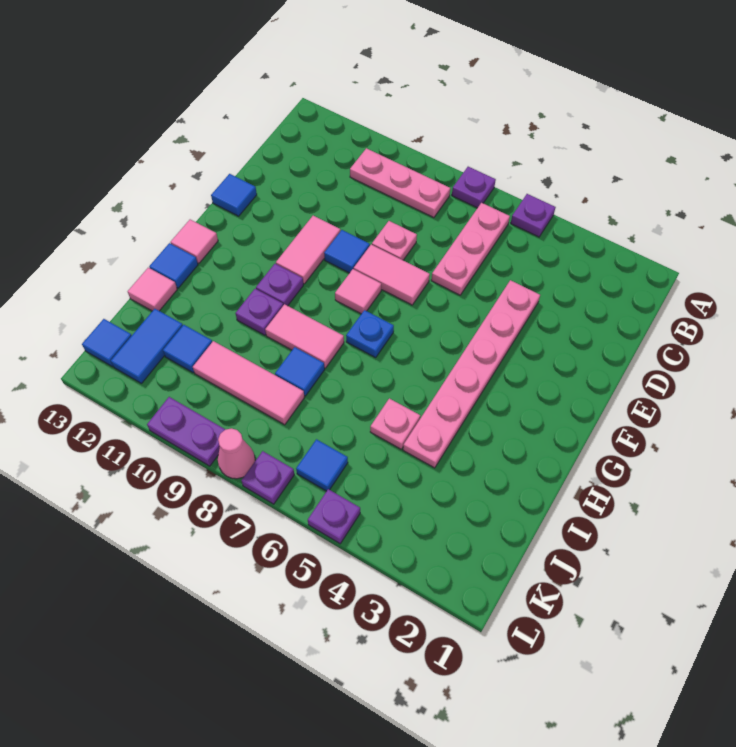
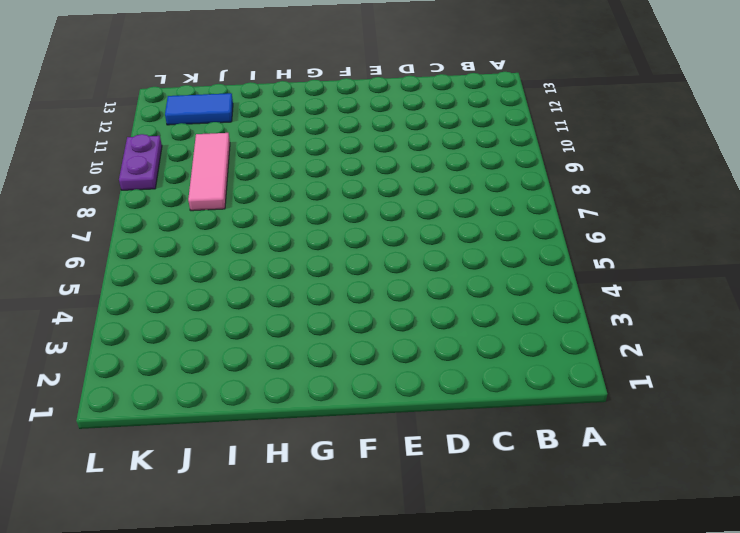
none -> purple plate A5 level 1
none -> purple plate A7 level 1
none -> pink plate B6:D6 level 1

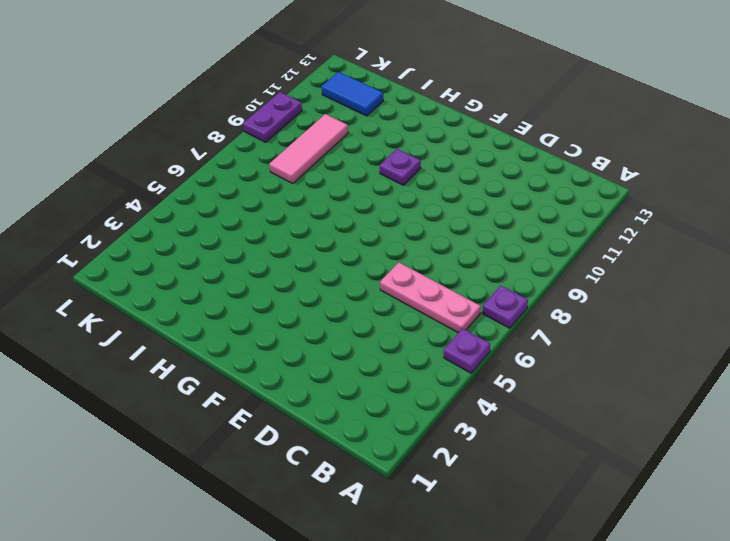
none -> pink plate B8:B10 level 1
none -> pink plate D4:I4 level 1
none -> pink plate D8 level 1

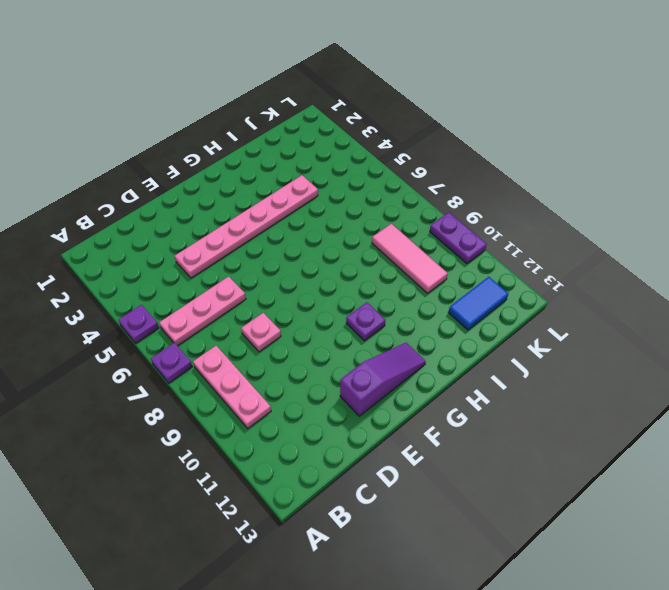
purple slope E12:G12 level 1 top E -> none
none -> pink tile E7:E8 level 1
none -> blue tile E9 level 1
none -> pink tile E10:F10 level 1

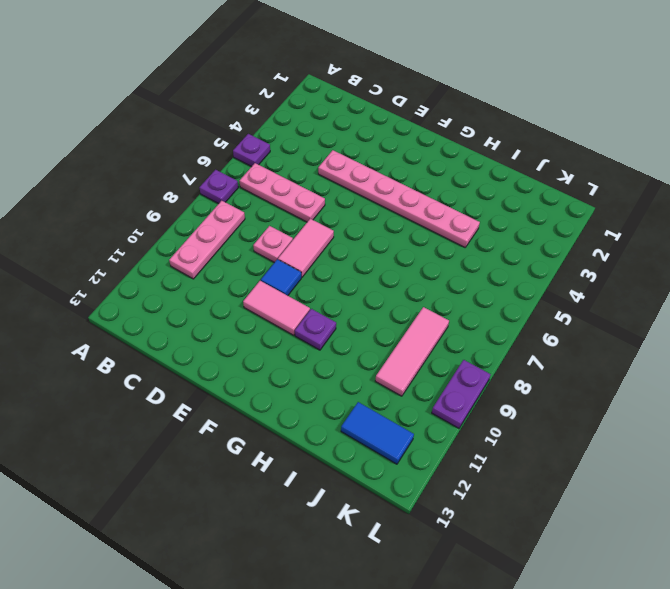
none -> blue tile E13 level 1
none -> pink tile F8 level 1
none -> blue plate G7 level 1

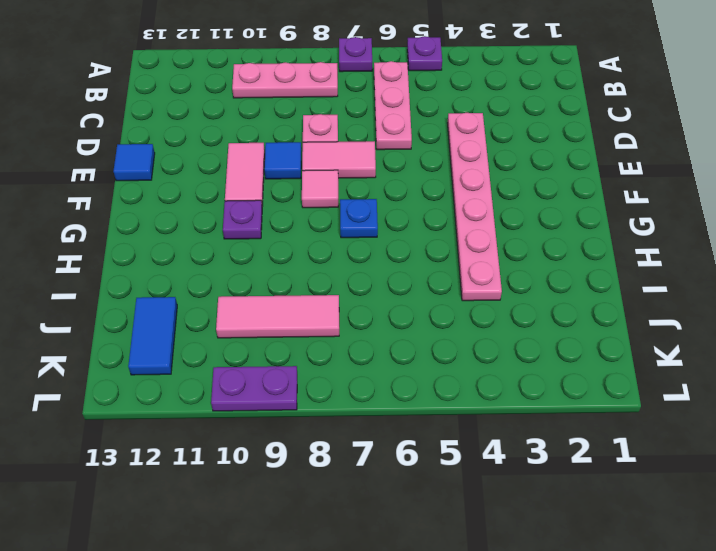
none -> pink tile G13 level 1
none -> pink tile H8:H9 level 1
none -> purple plate H10 level 1

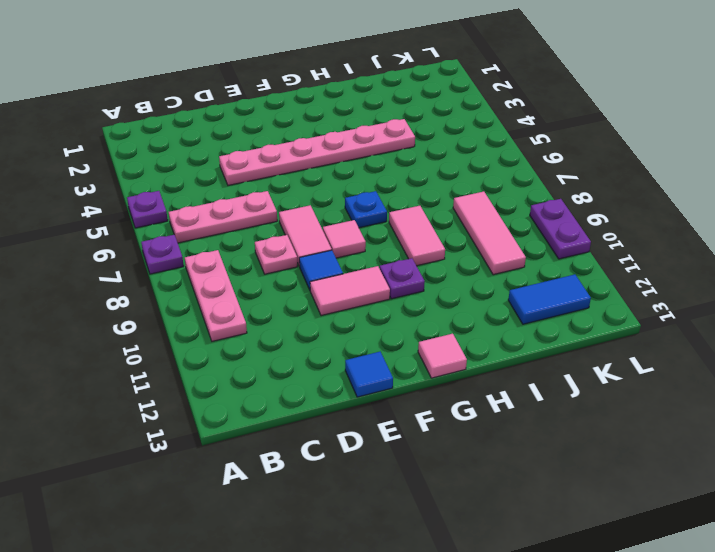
none -> purple plate H10 level 1
none -> blue tile H13 level 1
none -> pink plate I5 level 1

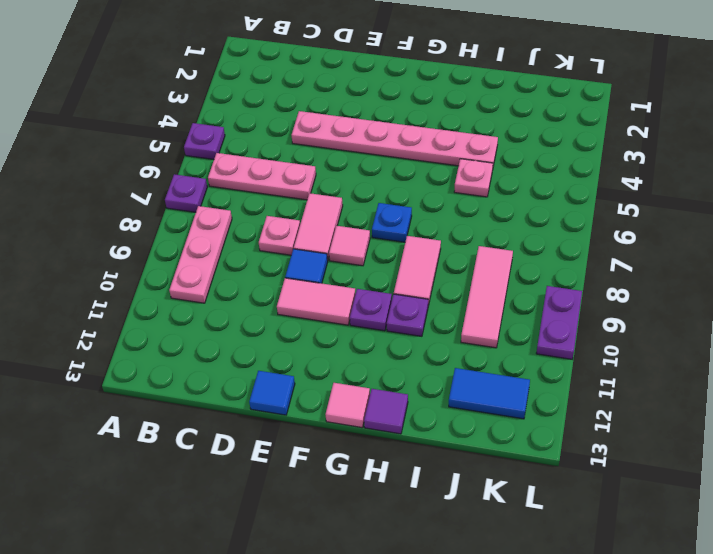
purple tile H13 level 1 -> blue tile H13 level 1
none -> blue tile I8 level 1
none -> pink tile I13 level 1
none -> blue tile J11 level 1

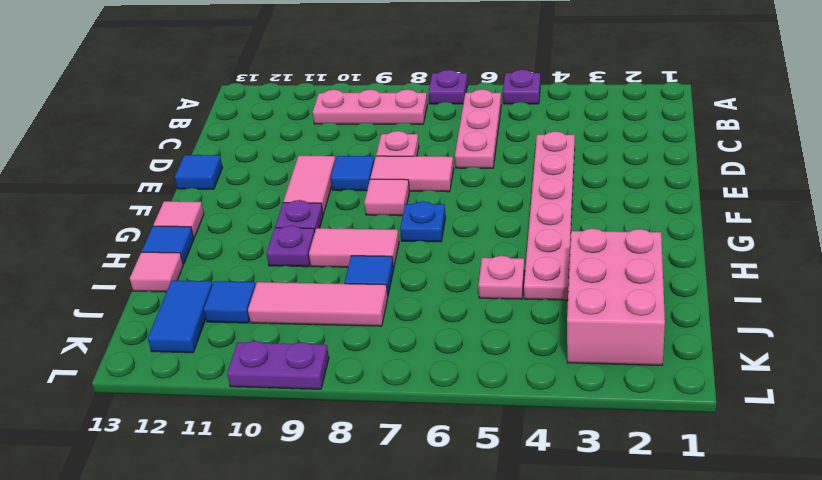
pink brick I2:K3 level 1 -> none
none -> blue tile K6 level 1
none -> blue tile K13 level 1
none -> purple plate L5 level 1

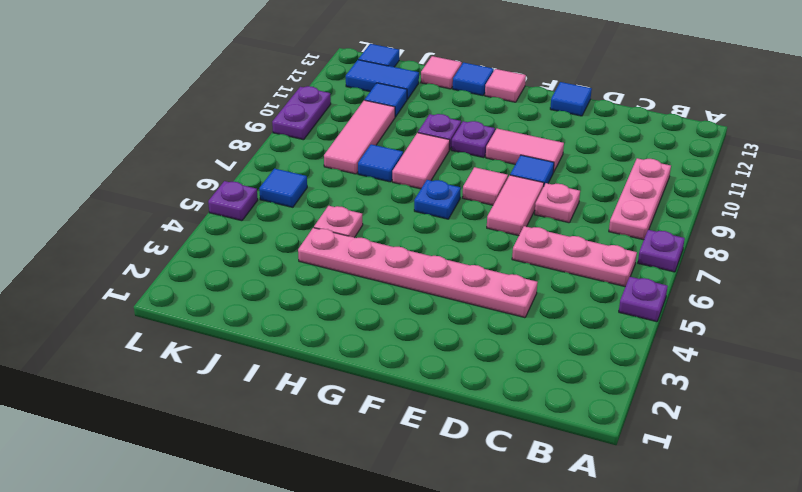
none -> purple plate L7 level 1
none -> pink cone L8 level 1

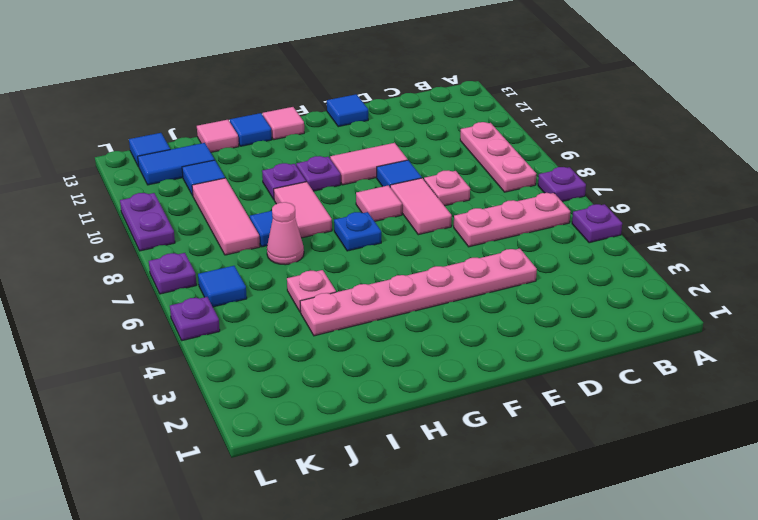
pink cone I7 level 1 -> pink cone L8 level 1

